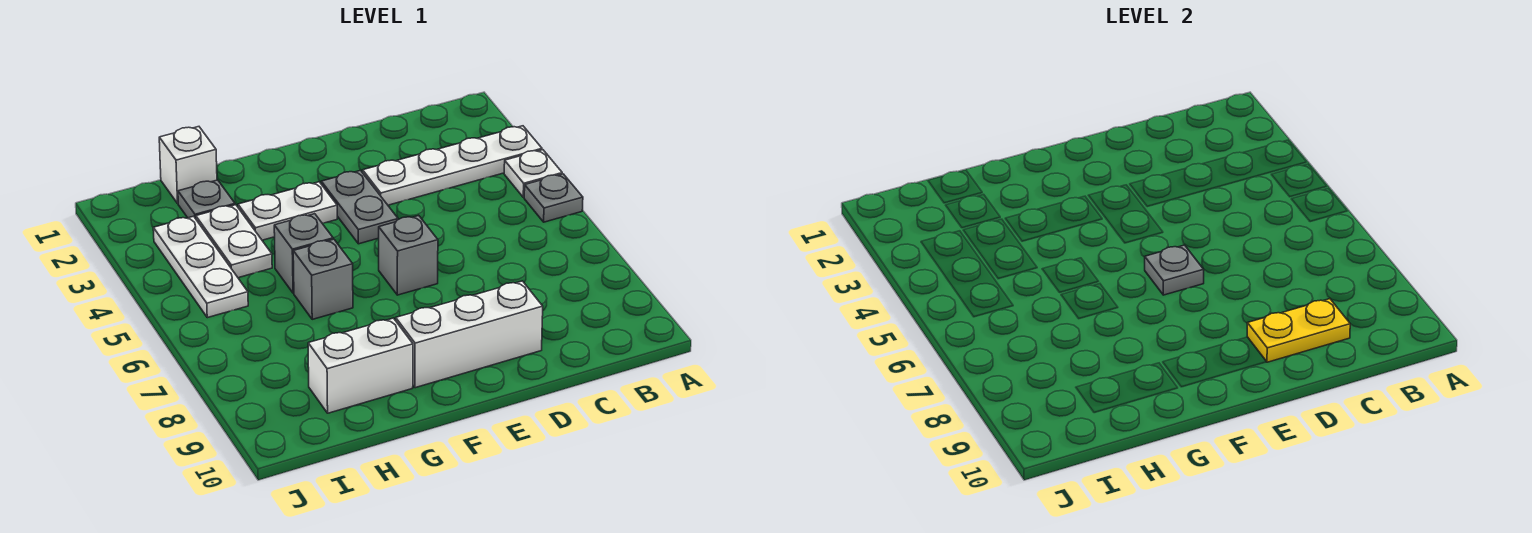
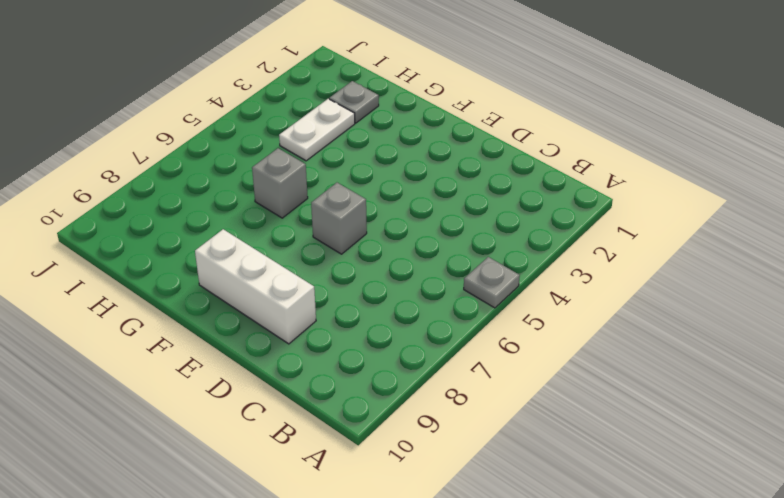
none -> white plate A3:D3 level 1
none -> white plate A4 level 1
none -> grey plate E3:E4 level 1

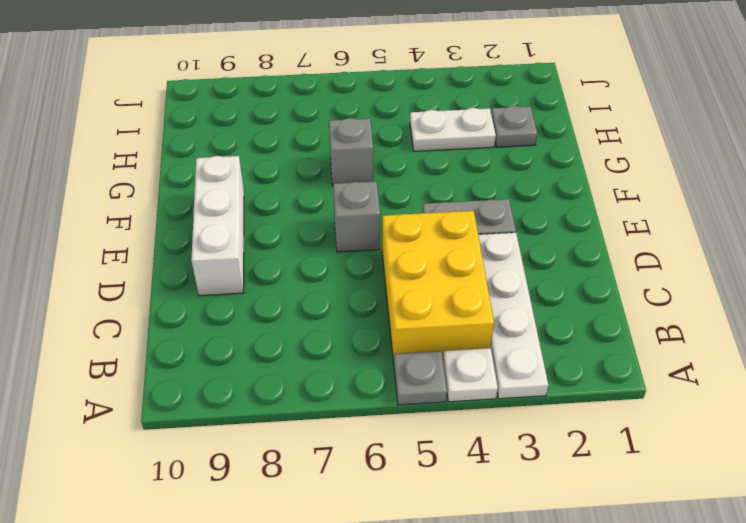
yellow brick B4:D5 level 1 -> none
none -> white plate F3:G3 level 1
none -> grey brick G5 level 1
none -> white brick G9:H9 level 1

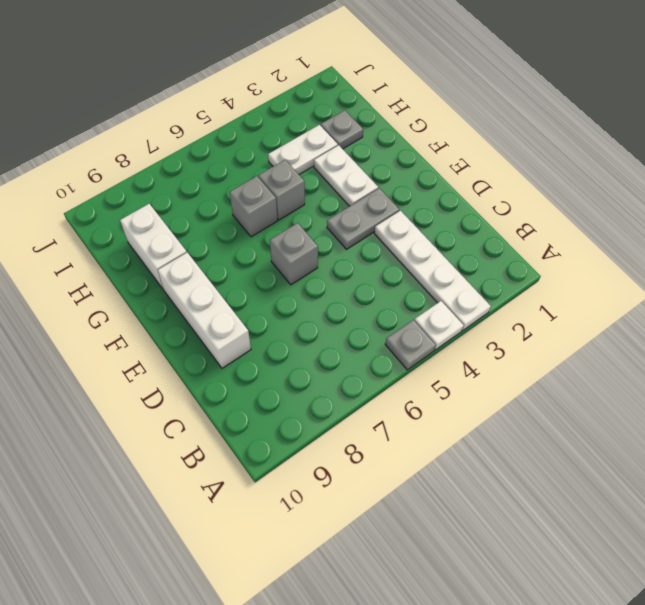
none -> white brick H1 level 1
none -> white plate I3:I5 level 1
none -> yellow plate C9:D9 level 2

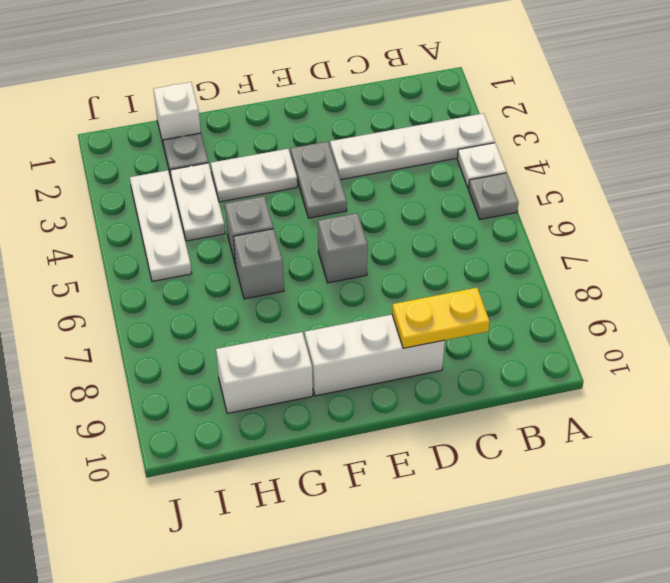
none -> grey plate E6 level 2

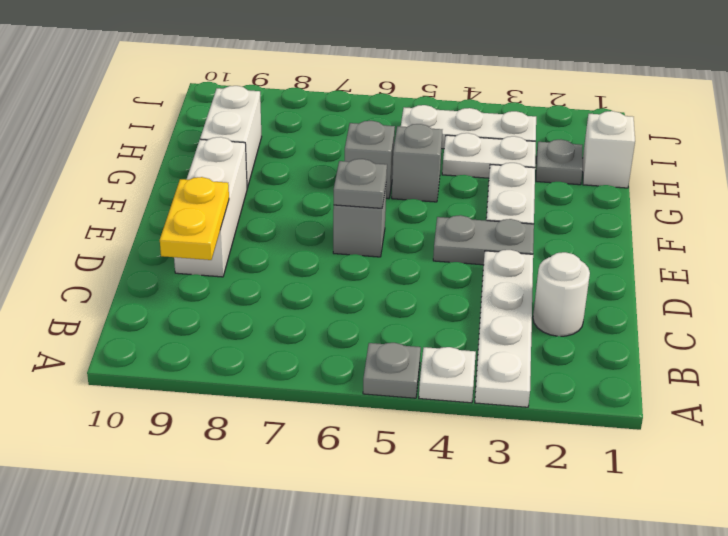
white round brick C2 level 1 -> none

